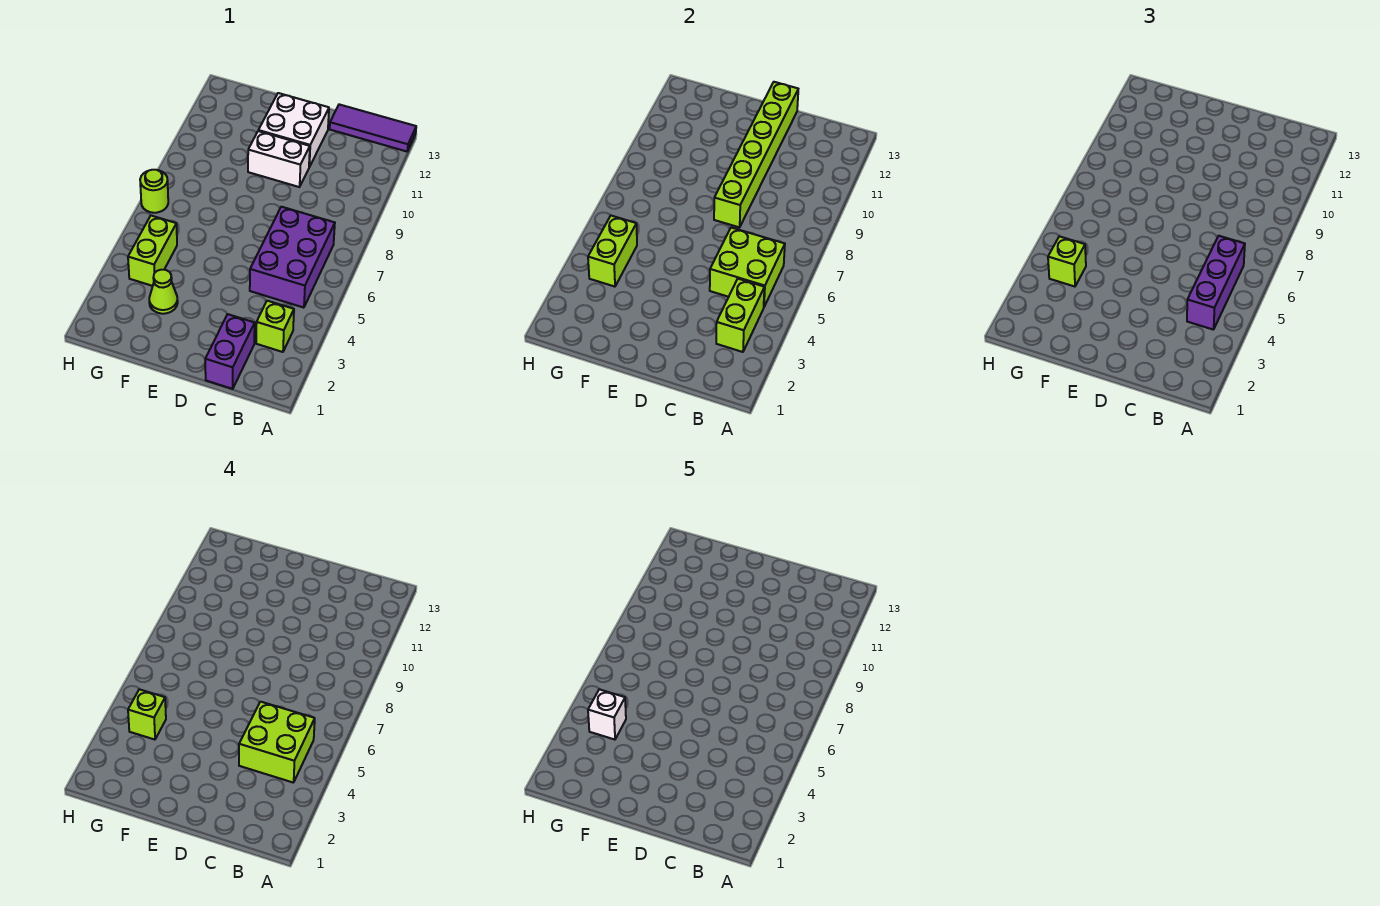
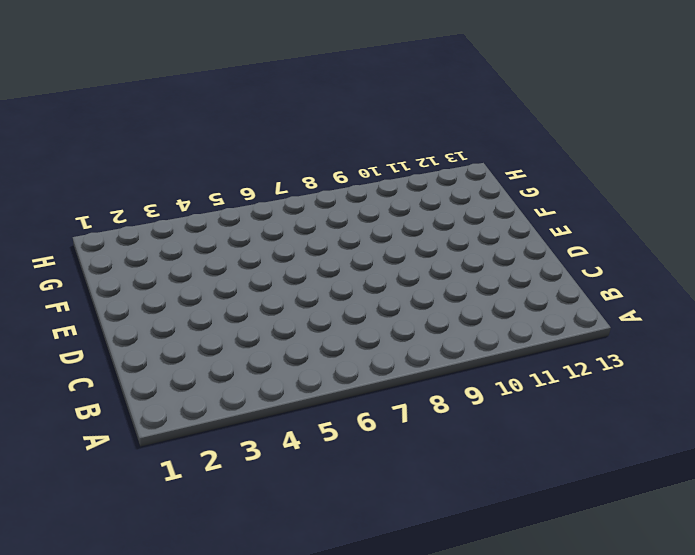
none -> purple tile A13:C13 level 1
none -> lime brick B3 level 1
none -> purple brick B5:C7 level 1

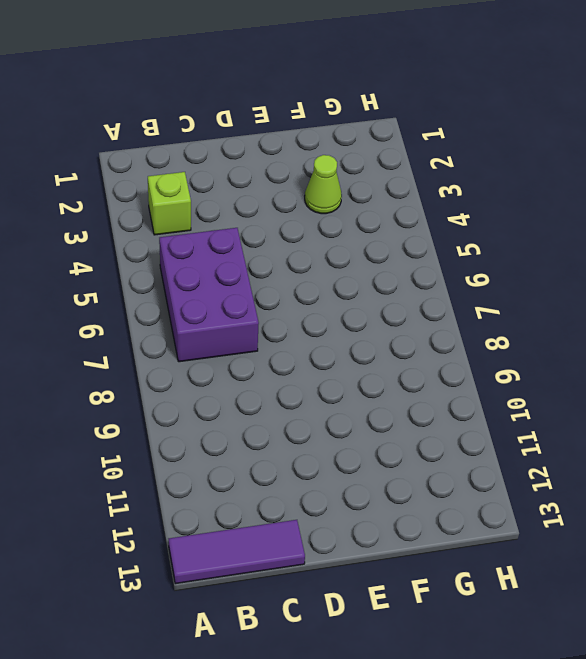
none -> purple brick C1:C2 level 1
none -> white brick D10:E10 level 1
none -> white brick D11:E12 level 1

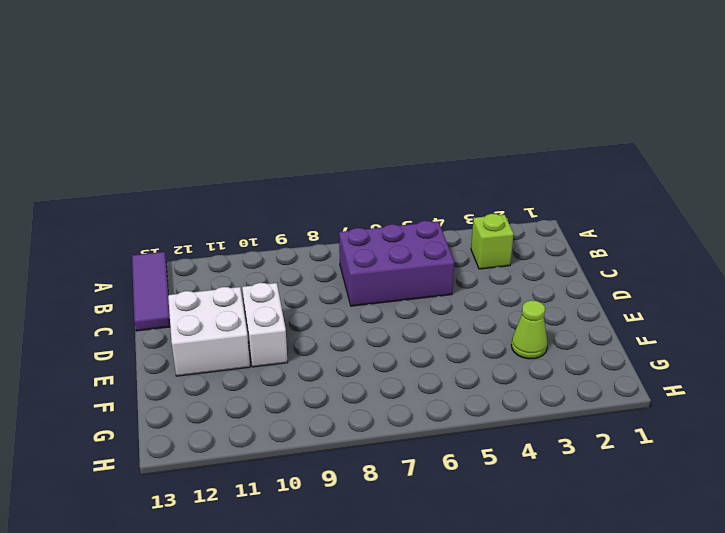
none -> purple brick C1:C2 level 1
none -> lime brick G4:G5 level 1
none -> lime round brick H7 level 1

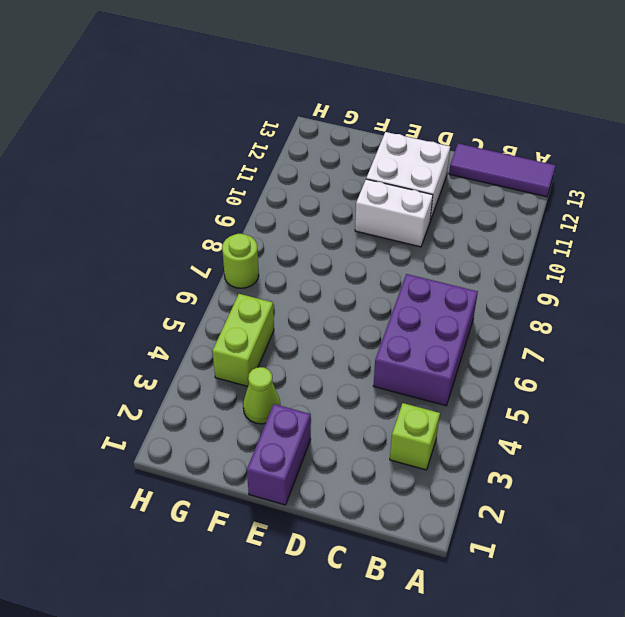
purple brick E1:E2 level 1 -> purple brick C1:C2 level 1
none -> lime brick B3:B4 level 2
none -> lime brick B5:C6 level 2
none -> lime brick D8:D13 level 2

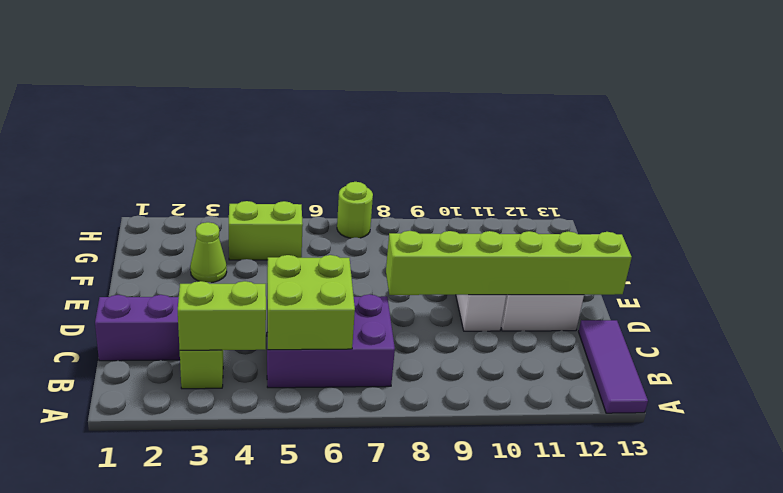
none -> lime brick G4:G5 level 2
none -> purple brick B4:B6 level 3
none -> lime brick G4 level 3

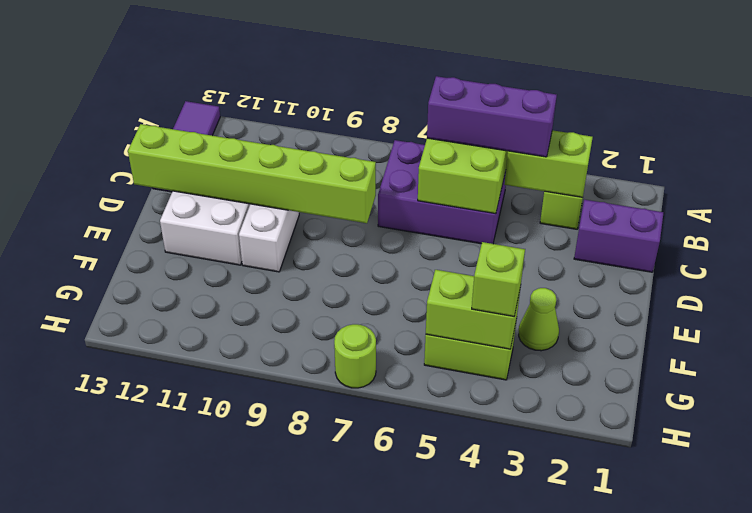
none -> lime brick B4:C5 level 4
none -> lime brick G4 level 4
none -> white brick G4 level 5

